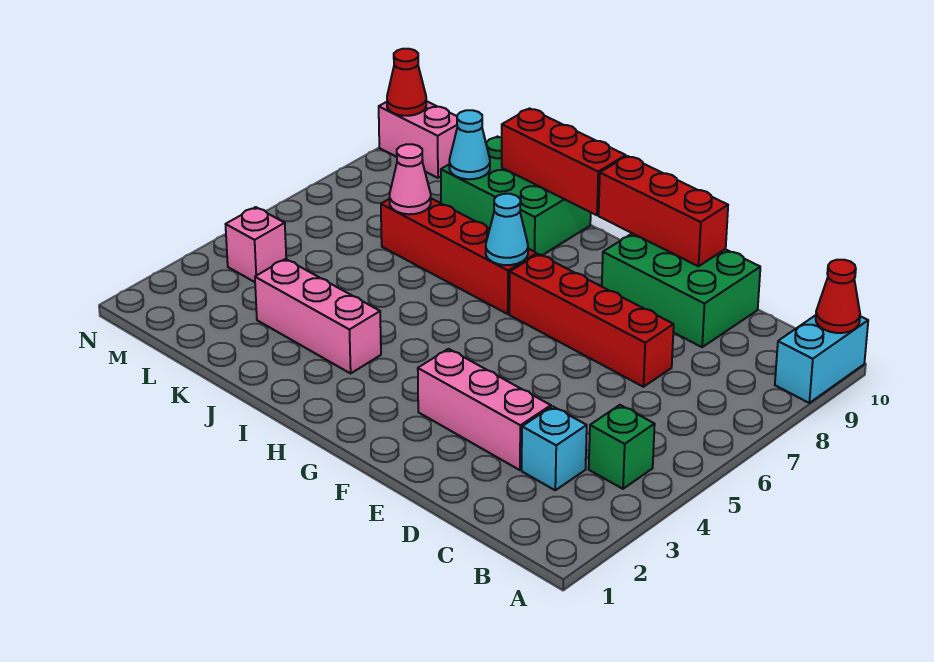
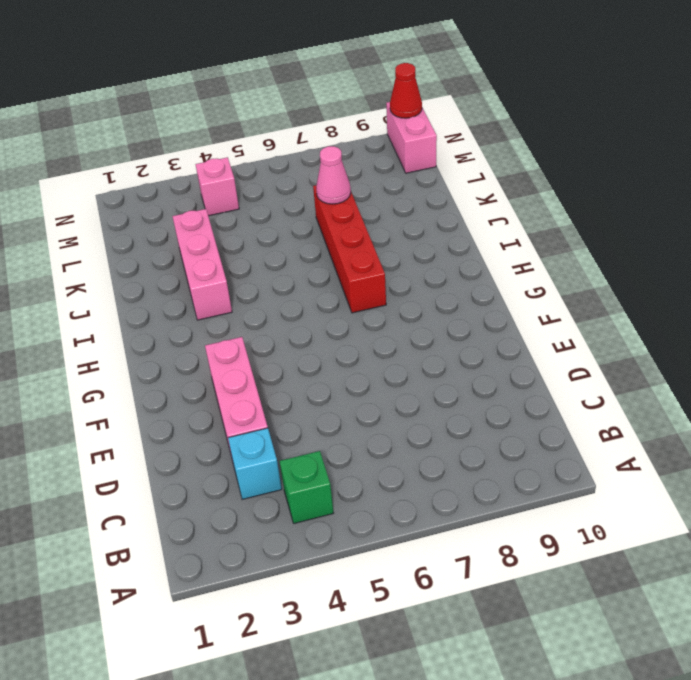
none -> cyan brick A9:A10 level 1
none -> red brick D7:G7 level 1
none -> green brick D9:F10 level 1

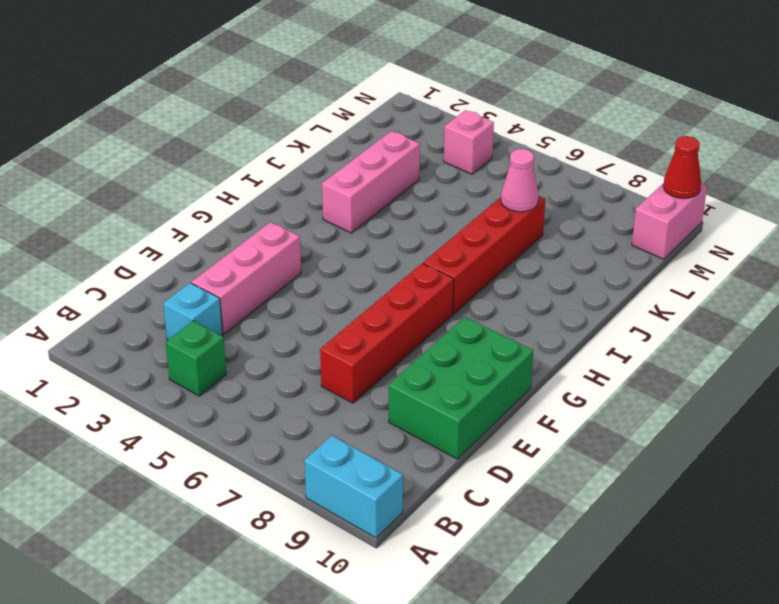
none -> green brick I9:K10 level 1
none -> red cone A10 level 2
none -> red brick E10:G10 level 2

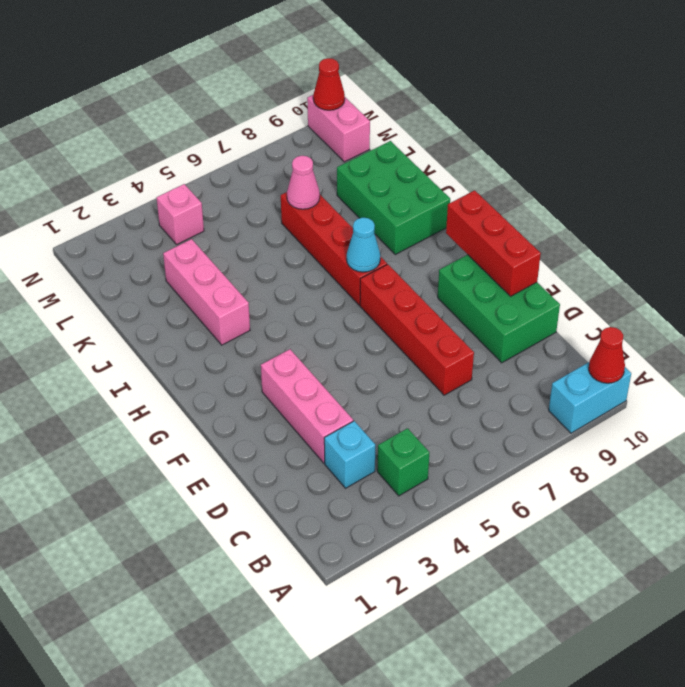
none -> red brick H10:J10 level 2
none -> cyan cone K9 level 2

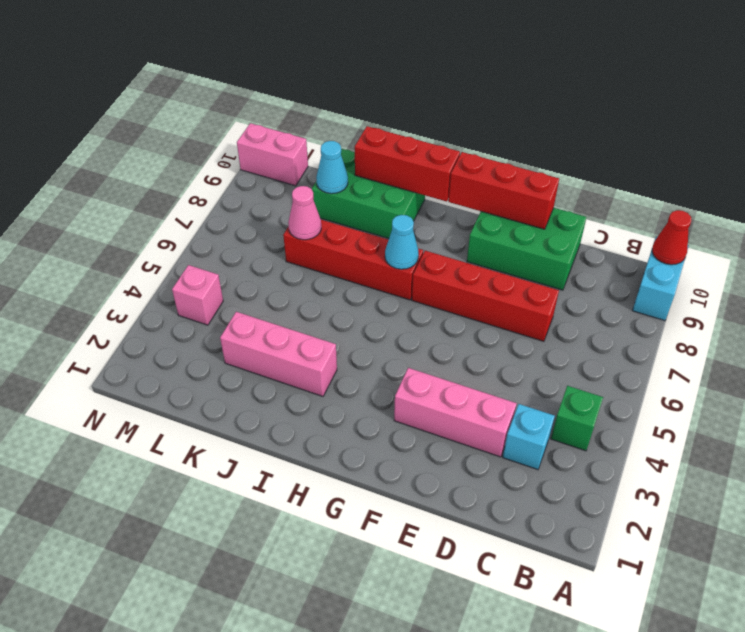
none -> red cone N10 level 2

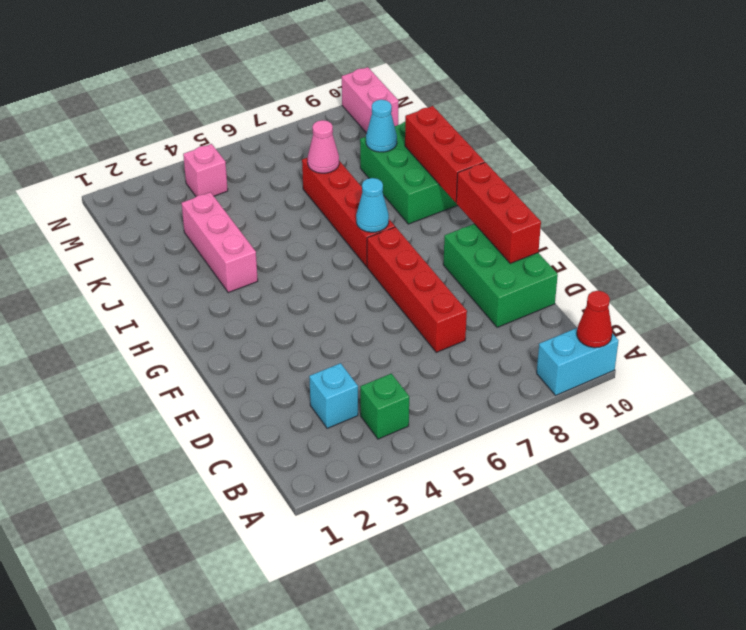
none -> pink brick D3:F3 level 1
none -> red cone N10 level 2

